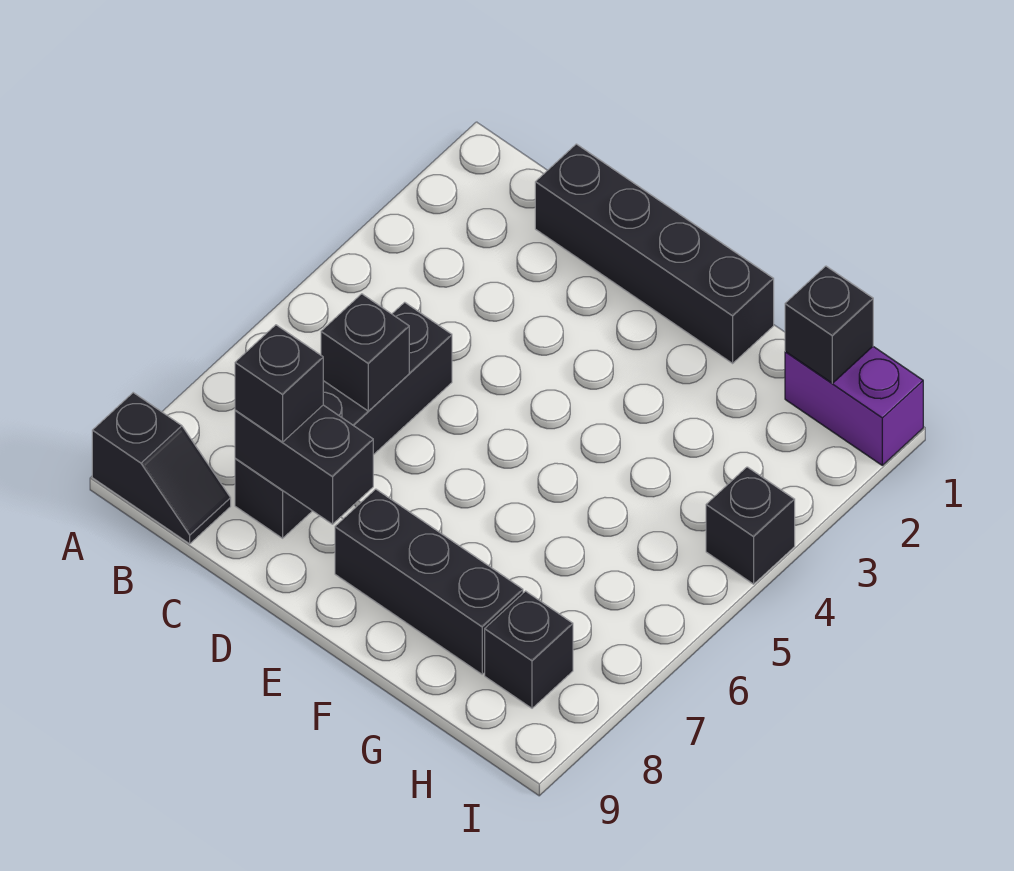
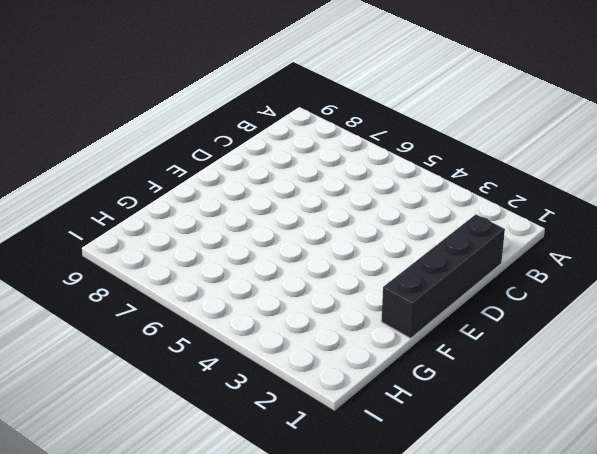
none -> black slope A9:B9 level 1 top A
none -> black brick C5:C8 level 1

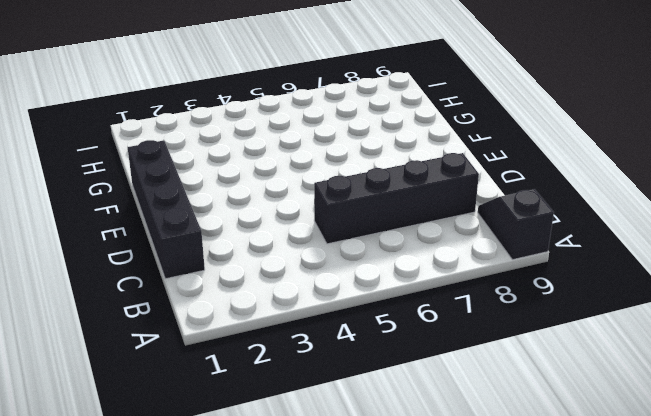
none -> black brick E8:G8 level 1
none -> purple brick H1:I1 level 1

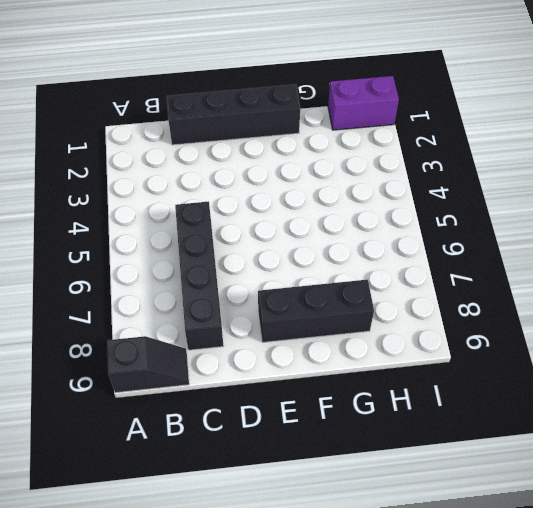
none -> black brick H8 level 1
none -> black brick I4 level 1

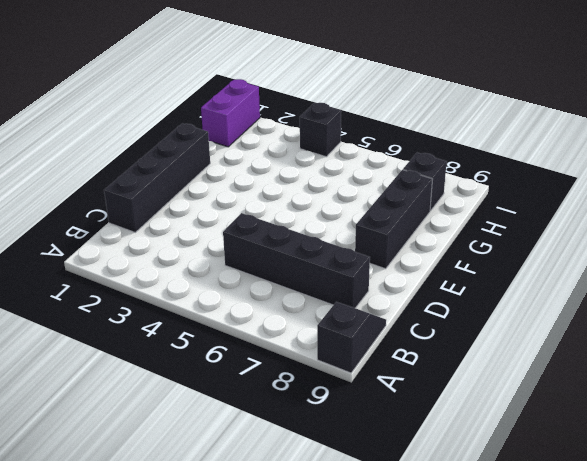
none -> black brick C6 level 2
none -> black brick C8:D8 level 2

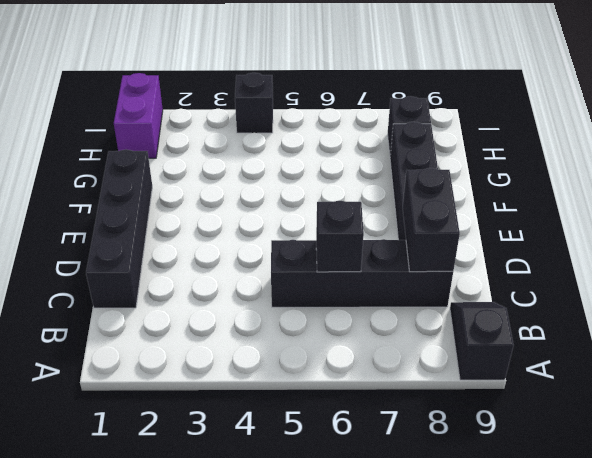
none -> black brick H1 level 2
none -> black brick C8 level 3

